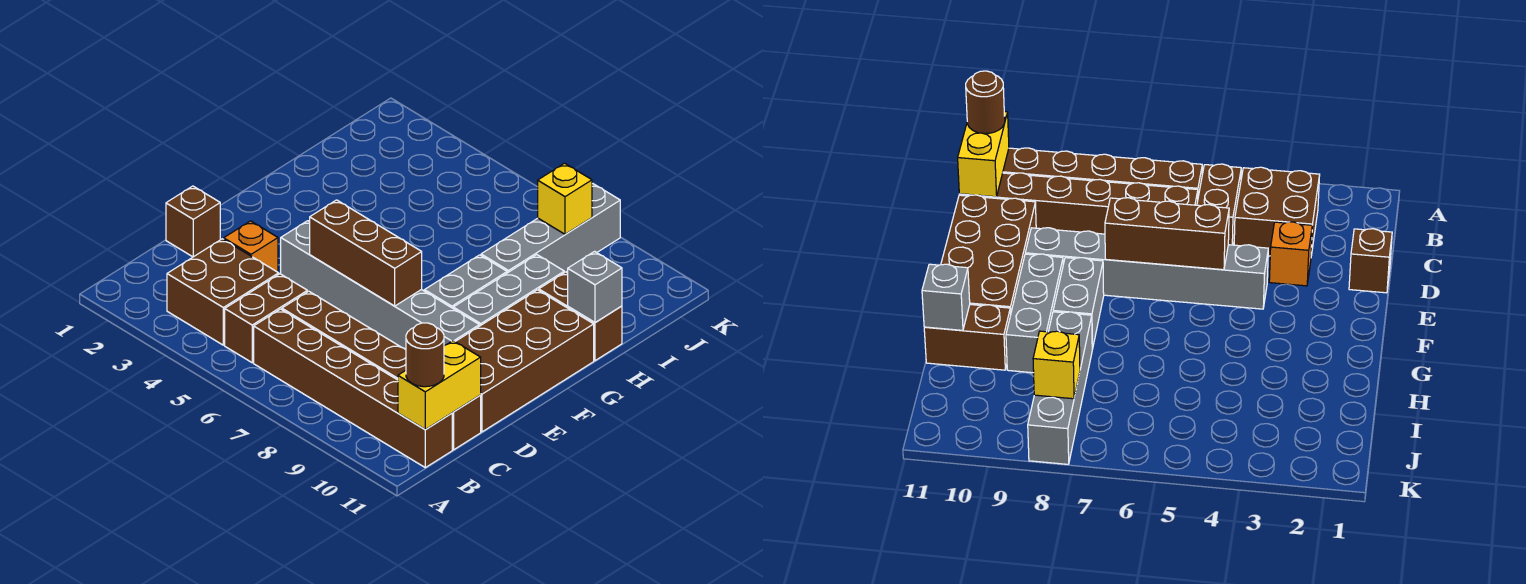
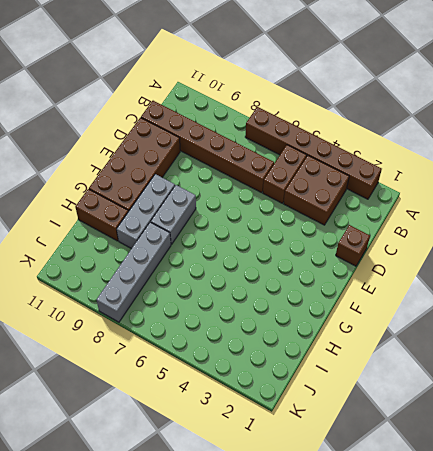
brown brick A2:A7 level 1 -> brown brick B6:B11 level 1
none -> orange brick D3 level 1
none -> grey brick E4:E9 level 1
none -> yellow brick B11:C11 level 2

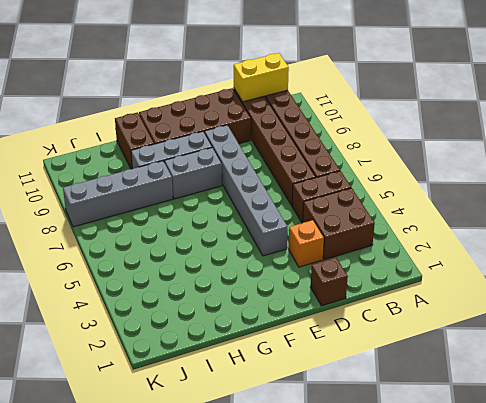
none -> brown brick E5:E7 level 2
none -> grey brick H11 level 2
none -> yellow brick J8 level 2

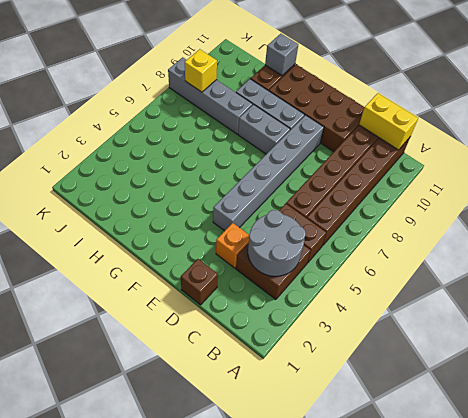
grey round brick B3:C4 level 2 -> none
none -> brown brick E5:E7 level 2
none -> brown round brick B11 level 3

